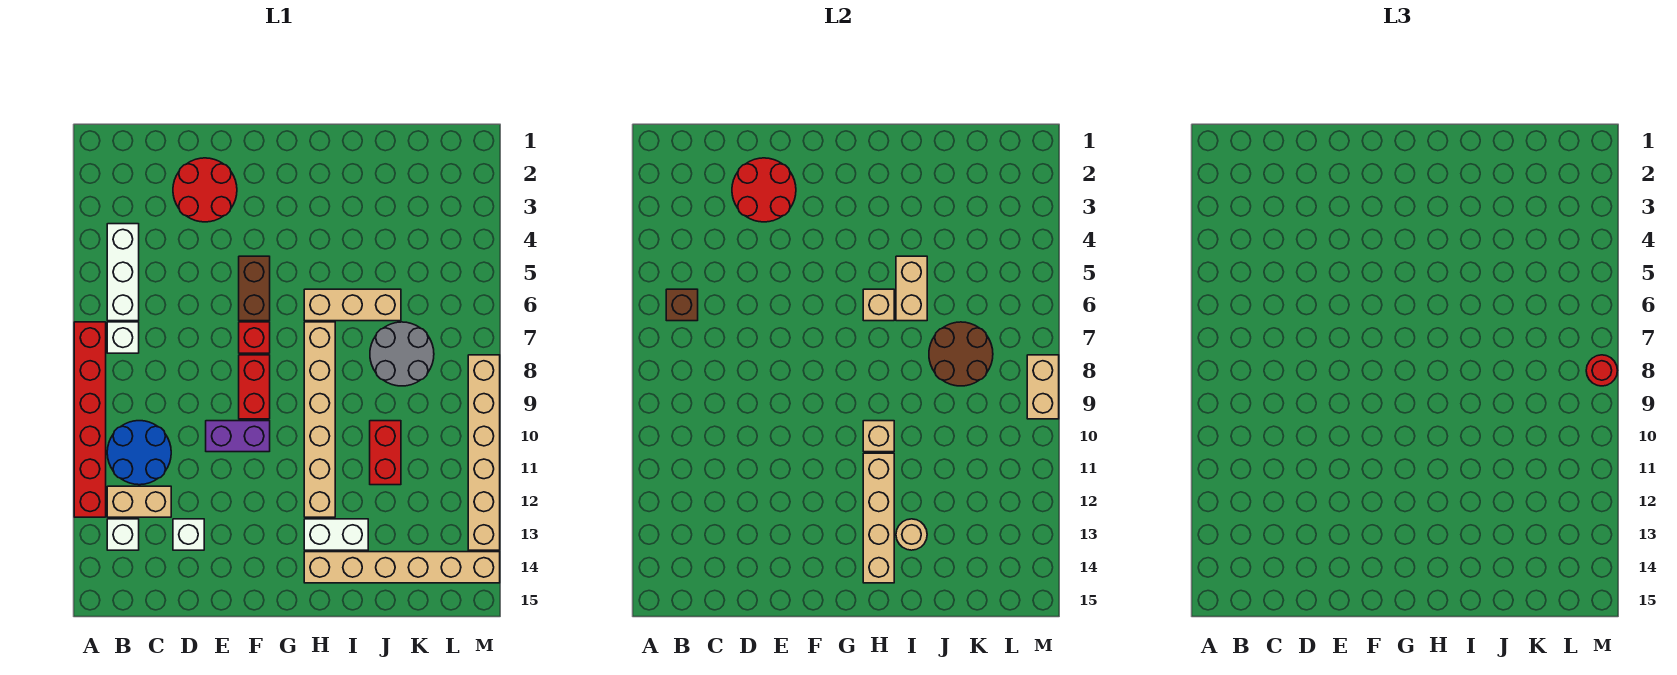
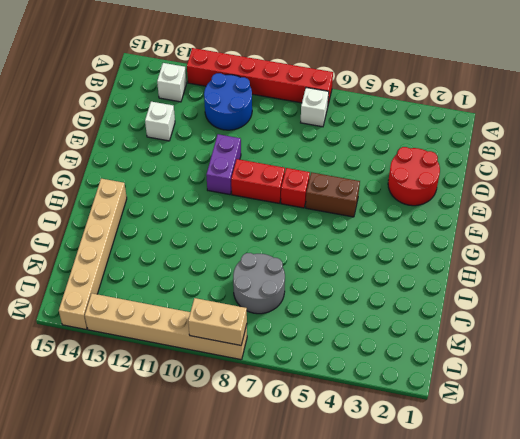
none -> white brick B4:B6 level 1
none -> tan brick B12:C12 level 1
none -> tan brick H6:J6 level 1

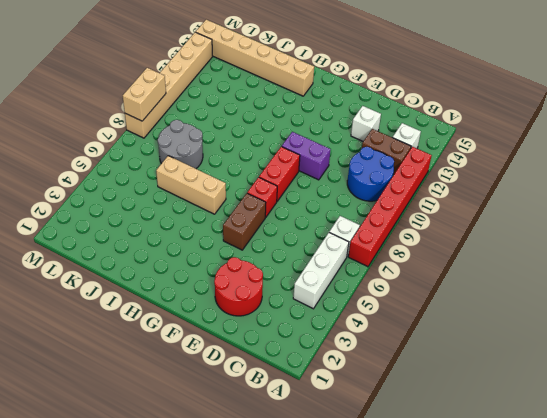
brown brick B12:C12 level 1 -> tan brick B12:C12 level 1
none -> tan brick H7:H12 level 1
none -> white brick H13:I13 level 1
none -> red brick J10:J11 level 1

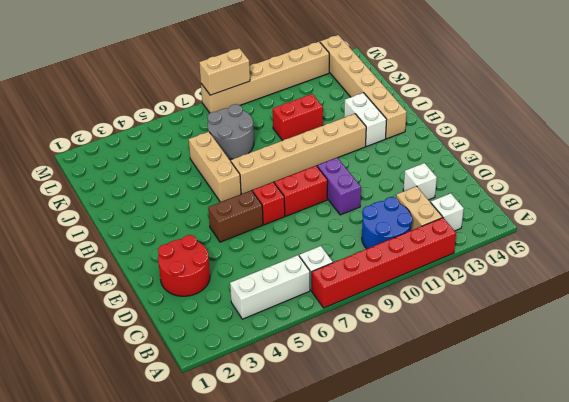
none -> brown brick B6 level 2
none -> red round brick D2:E3 level 2
none -> tan brick H6 level 2

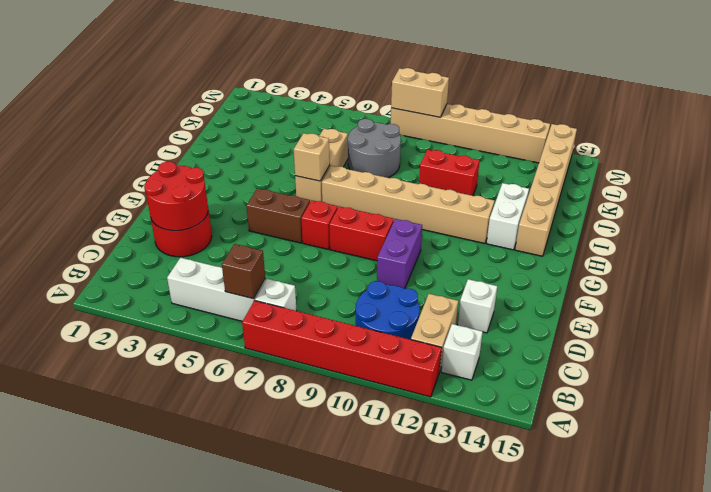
none -> tan brick H10 level 2
none -> tan brick H11:H14 level 2
none -> tan brick I5:I6 level 2

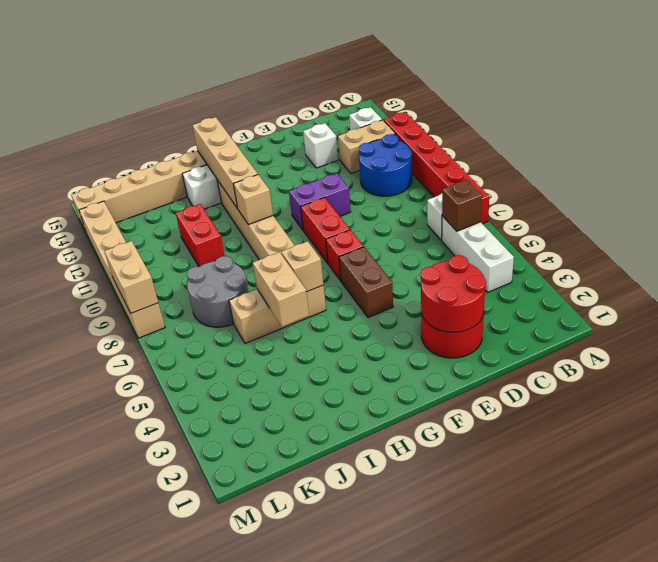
none -> tan round brick I13 level 2
none -> brown round brick J7:K8 level 2
none -> red round brick M8 level 3

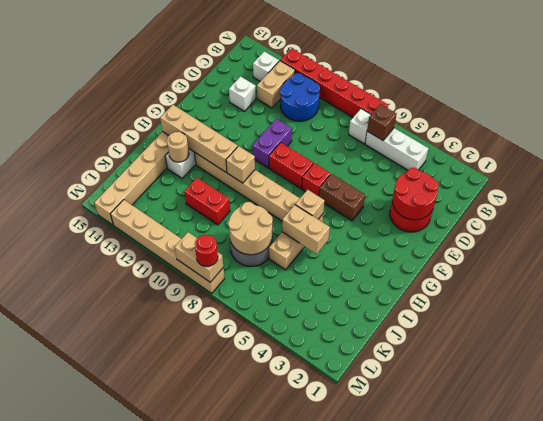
tan round brick J7:K8 level 2 -> brown round brick J7:K8 level 2

